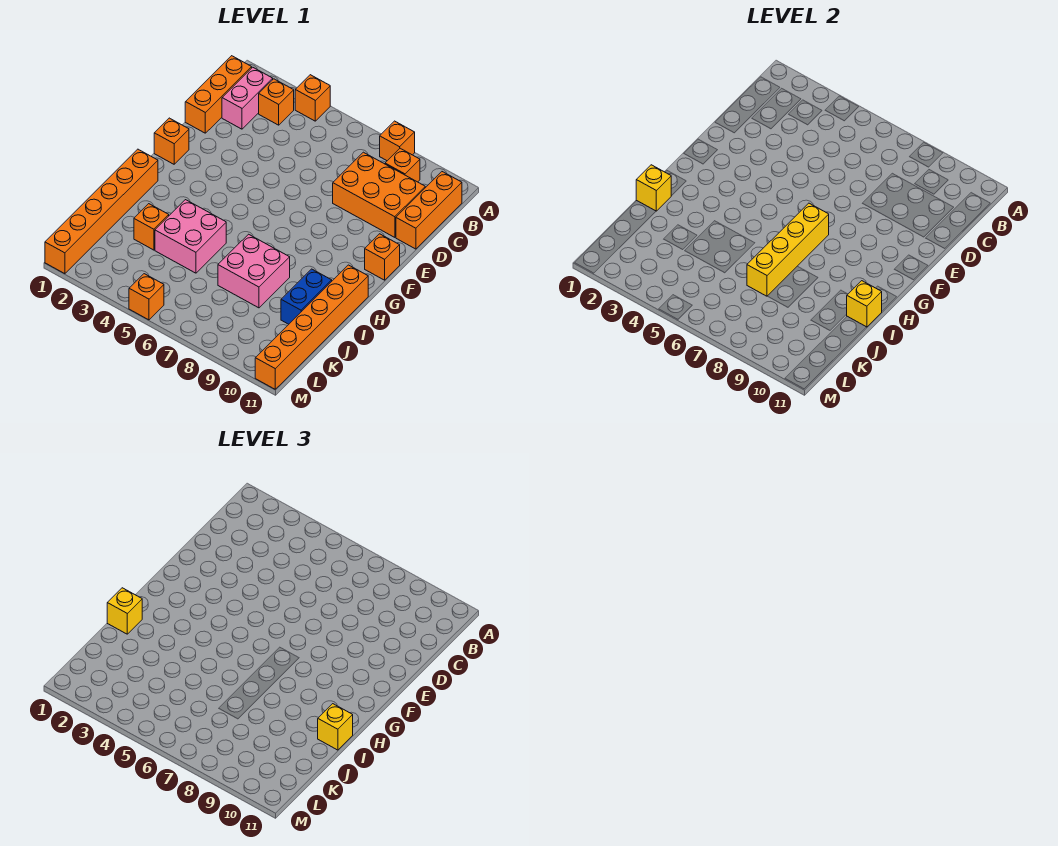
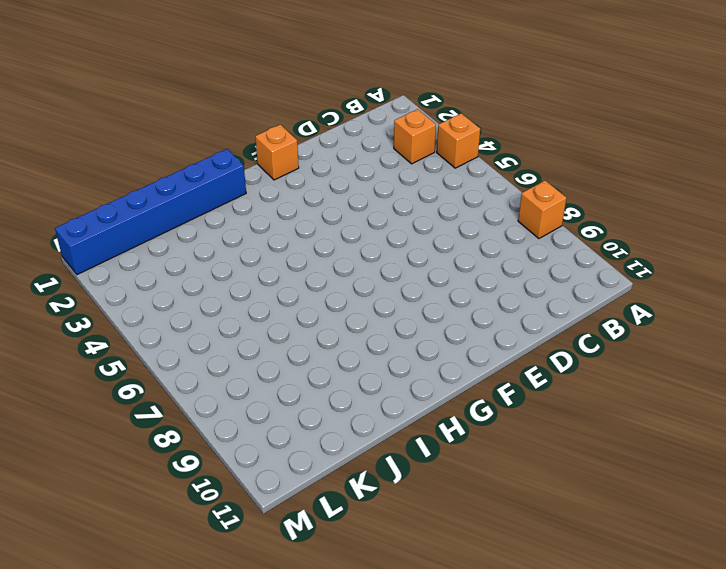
blue brick H1:M1 level 1 -> orange brick H1:M1 level 1
none -> orange brick B1:D1 level 1
none -> pink brick B2:C2 level 1
none -> orange brick B9 level 1

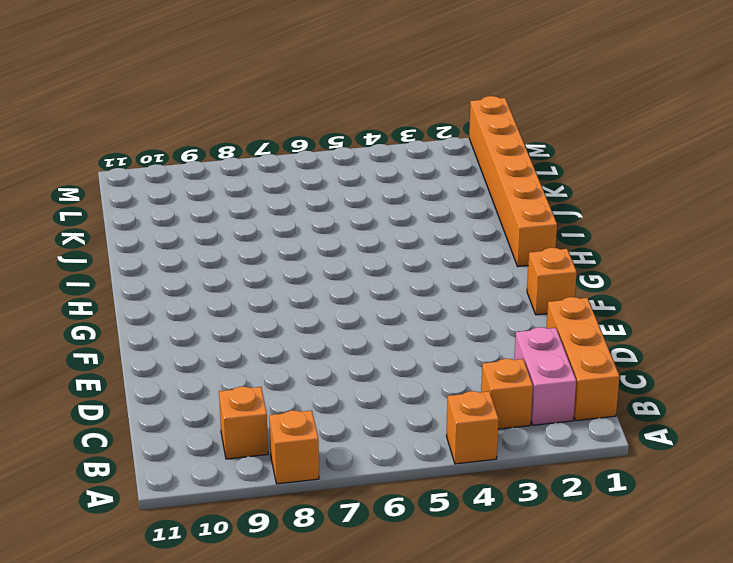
none -> orange brick B11:D11 level 1
none -> orange brick C8:D10 level 1
none -> orange brick F11 level 1

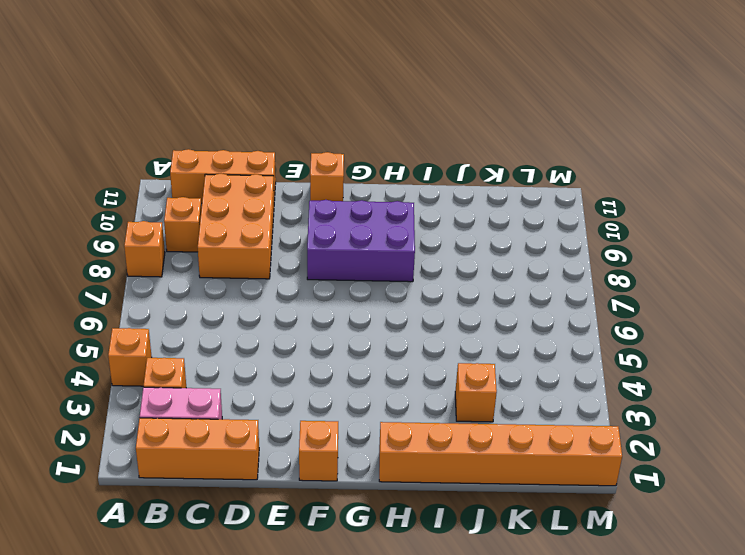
purple brick F8:H9 level 1 -> none
none -> orange brick H11:M11 level 1
none -> pink brick I4:J5 level 1
none -> pink brick I7:J8 level 1

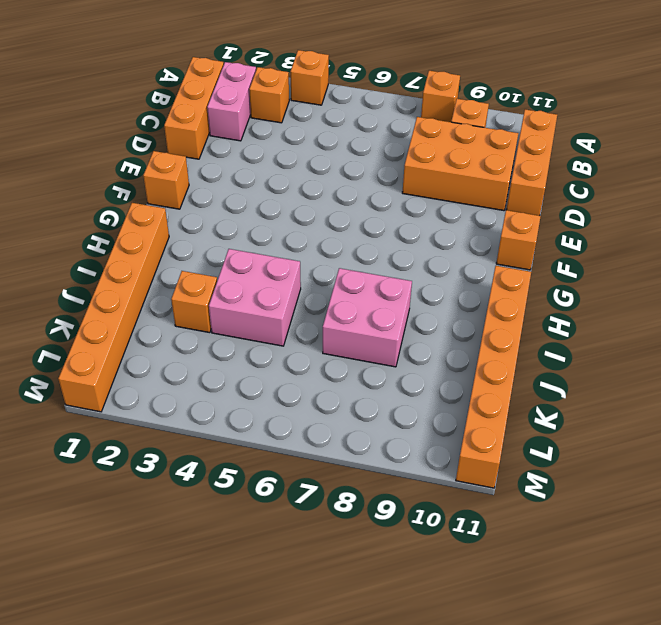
none -> blue brick I10:J10 level 1
none -> orange brick M5 level 1
none -> yellow brick G7:J7 level 2

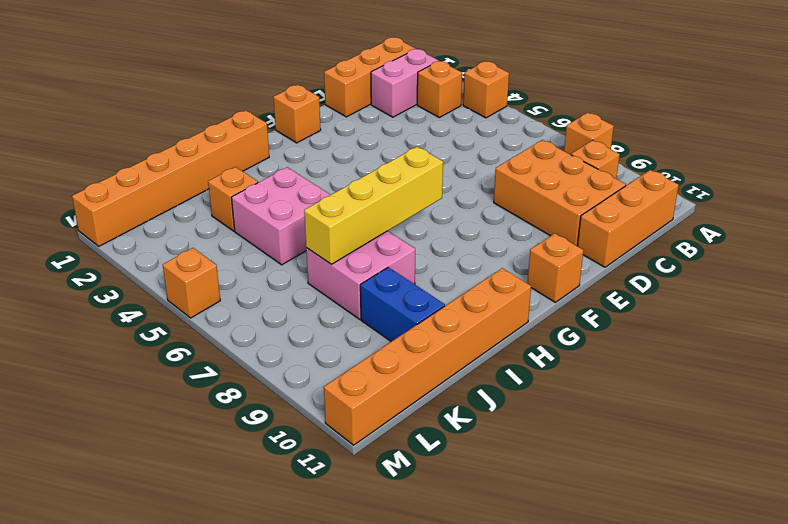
blue brick J9:J10 level 1 -> blue brick I10:J10 level 1
none -> yellow brick I1 level 2
none -> yellow brick I11 level 2
none -> yellow brick I1 level 3

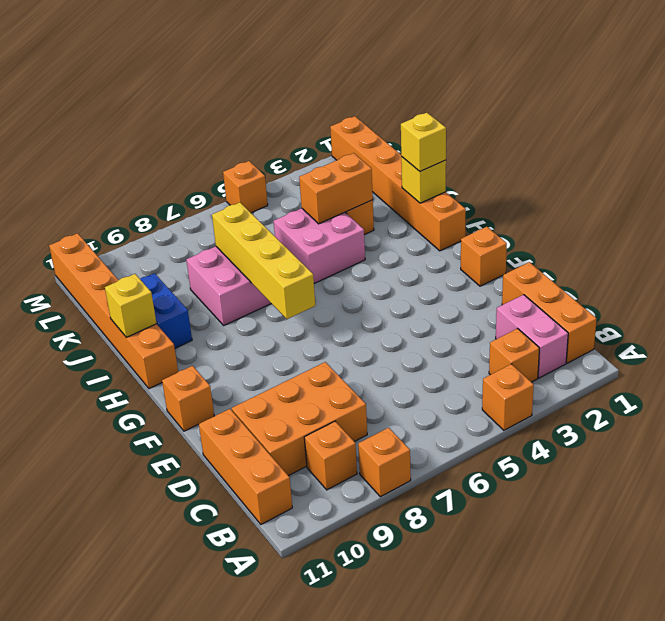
orange brick J3:J4 level 2 -> none
none -> yellow brick I11 level 3

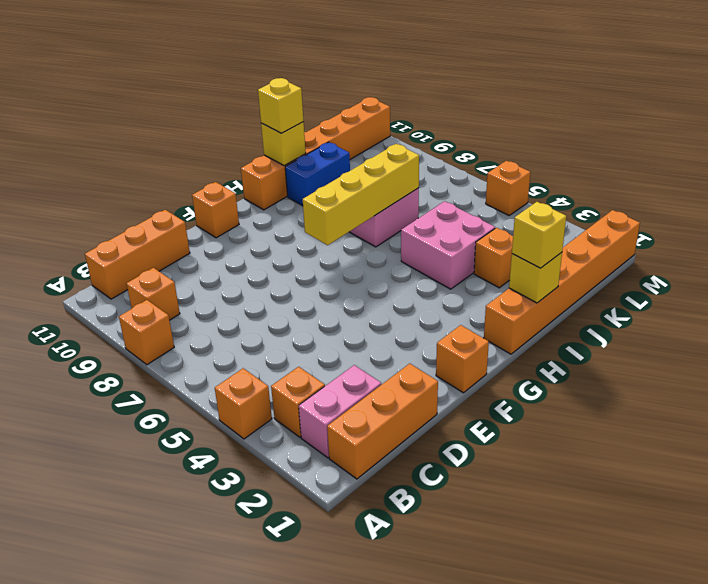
none -> orange brick C8:D10 level 1

